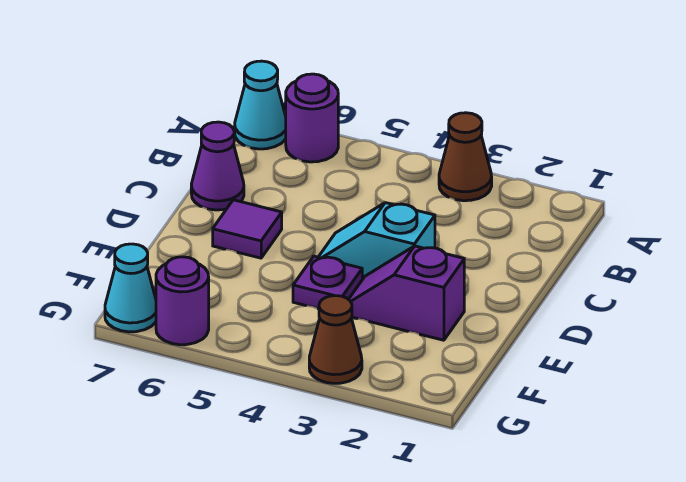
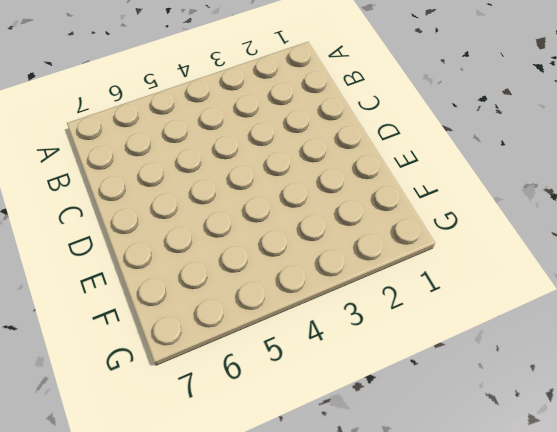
none -> brown cone A3 level 1
none -> purple round brick A6 level 1

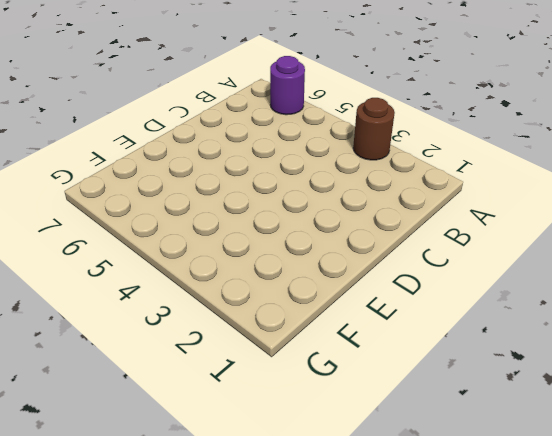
brown round brick A3 level 1 -> brown cone A3 level 1
none -> cyan cone A7 level 1
none -> purple cone C7 level 1

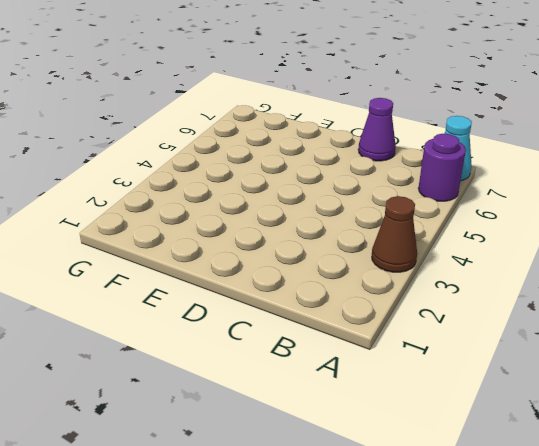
none -> cyan slope D3:D4 level 1 top 3
none -> purple tile D6 level 1

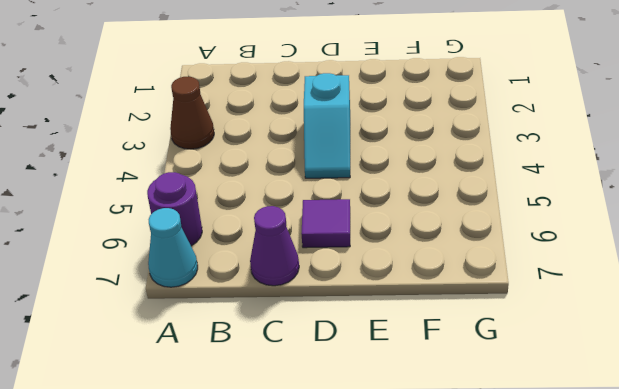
none -> purple slope E2:E3 level 1 top 2
none -> purple plate E4 level 1

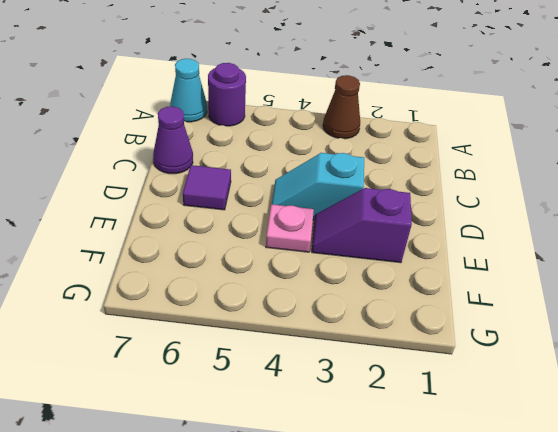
pink plate E4 level 1 -> purple plate E4 level 1
none -> brown cone G3 level 1
none -> purple round brick G6 level 1

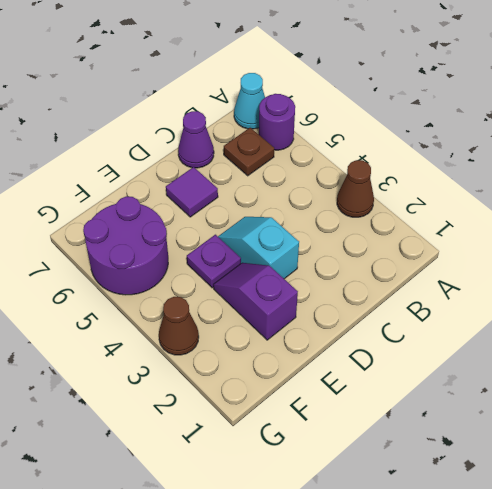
brown plate B6 level 1 -> none
purple round brick F5:G6 level 1 -> purple round brick G6 level 1
none -> cyan cone G7 level 1

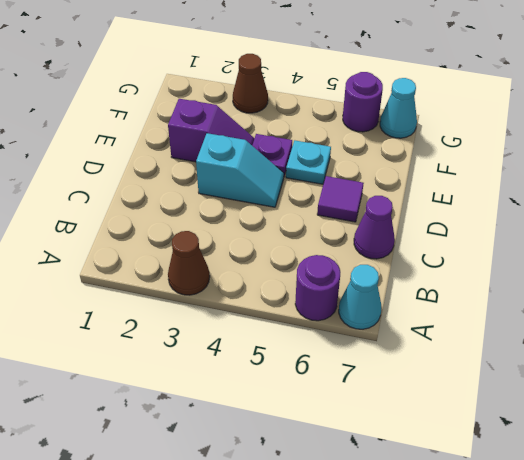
cyan plate E5 level 1 -> none

